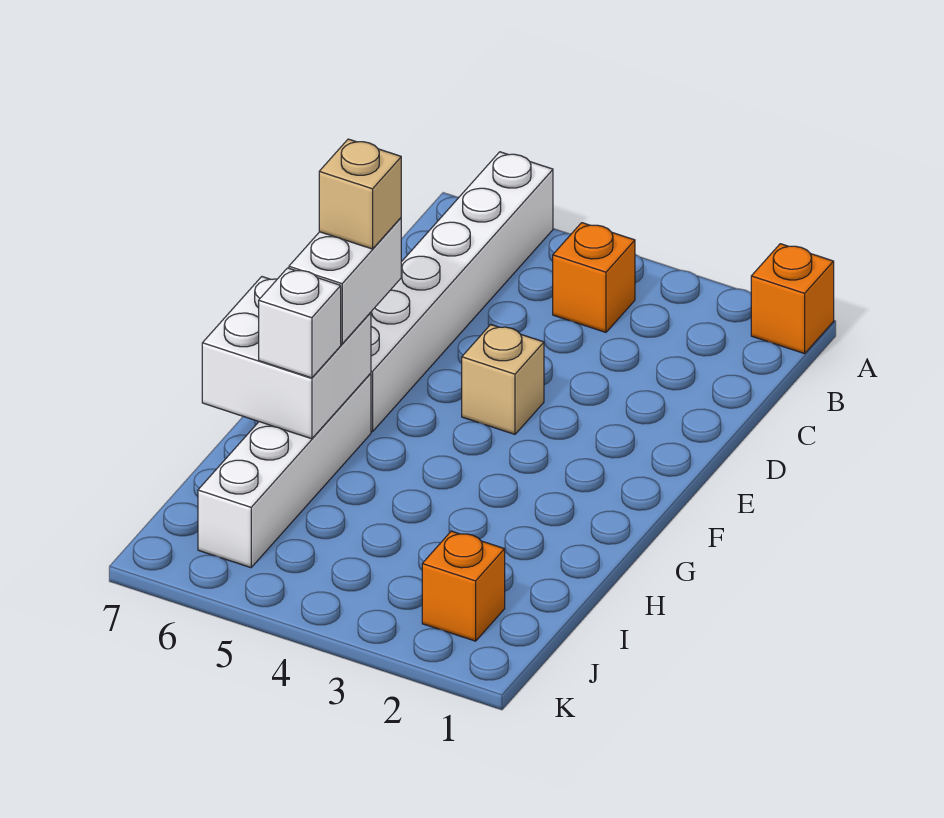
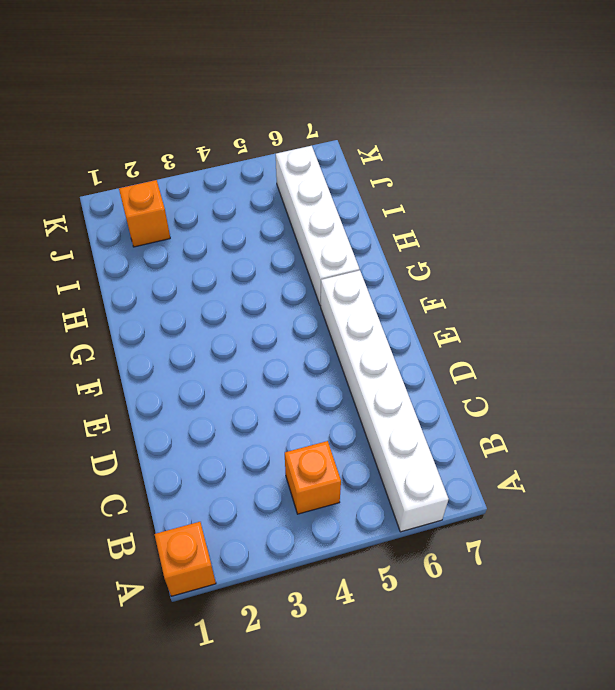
none -> tan brick E4 level 1
none -> white brick G6:H7 level 2

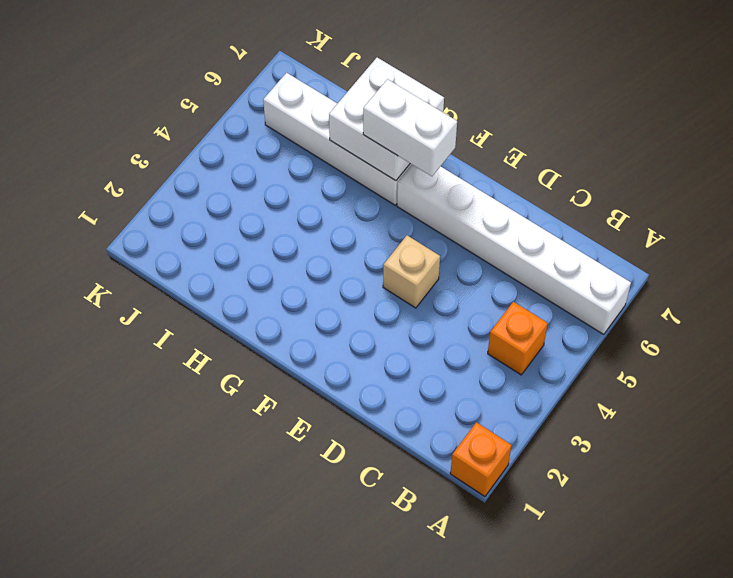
none -> orange brick J2 level 1
none -> white brick H6 level 3

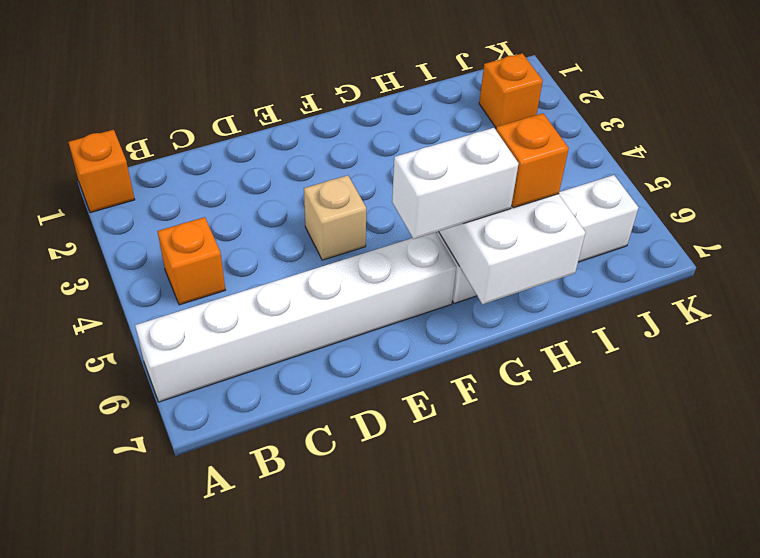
orange brick H6 level 3 -> white brick H6 level 3
none -> tan brick F6 level 4

